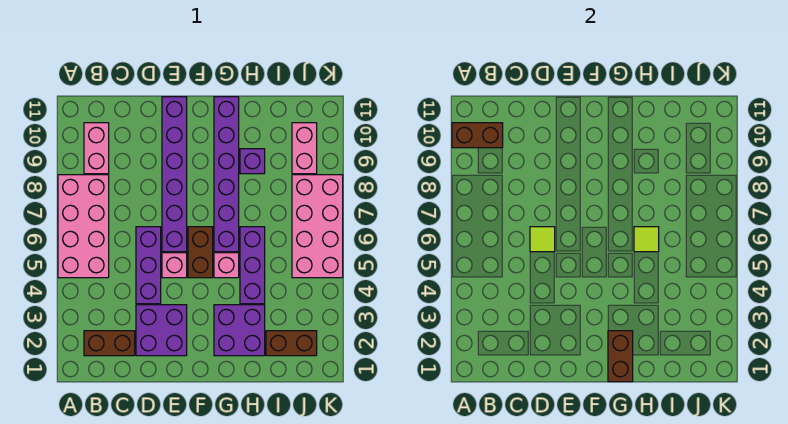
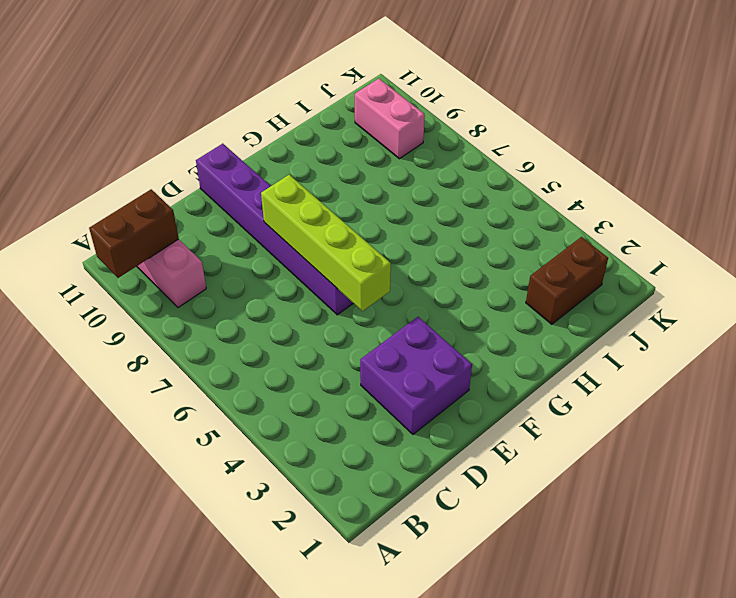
lime brick E5:E8 level 2 -> none
none -> pink brick A5:B8 level 1
none -> brown brick B2:C2 level 1
none -> purple brick D4:D6 level 1

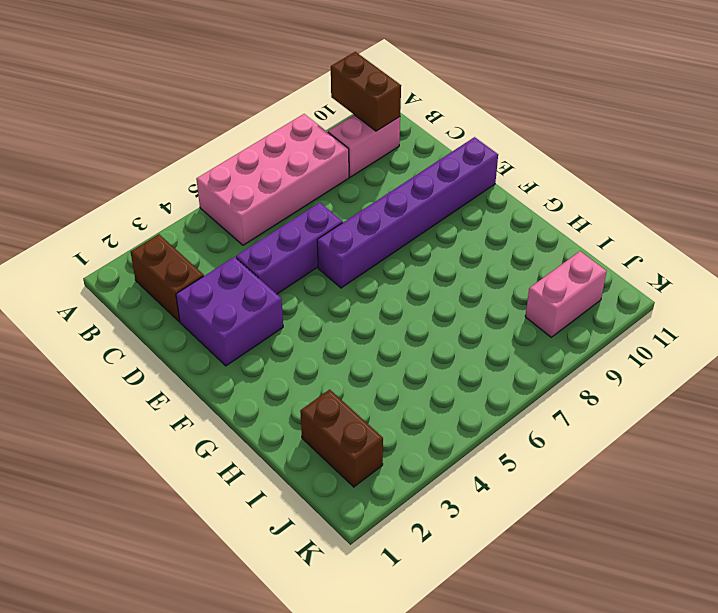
none -> pink brick E5 level 1
none -> brown brick F5:F6 level 1
none -> purple brick G2:H3 level 1

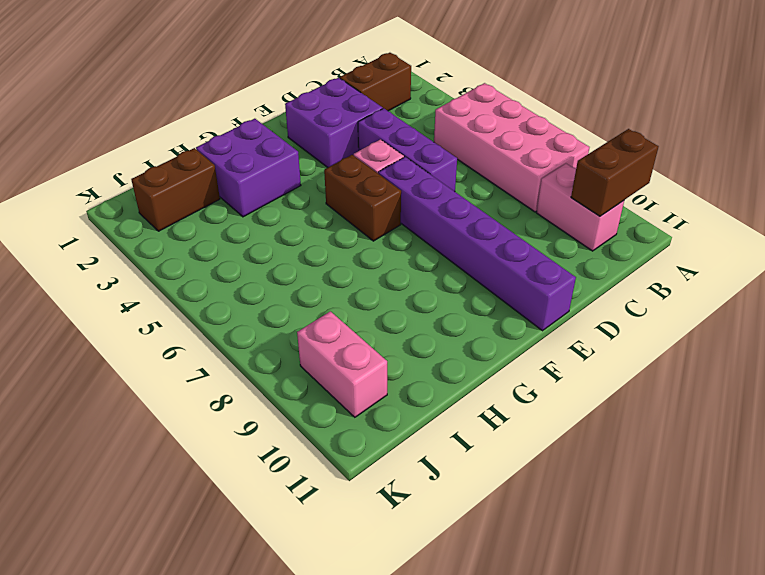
none -> pink brick G5 level 1
none -> purple brick G6:G11 level 1
none -> purple brick H4:H6 level 1

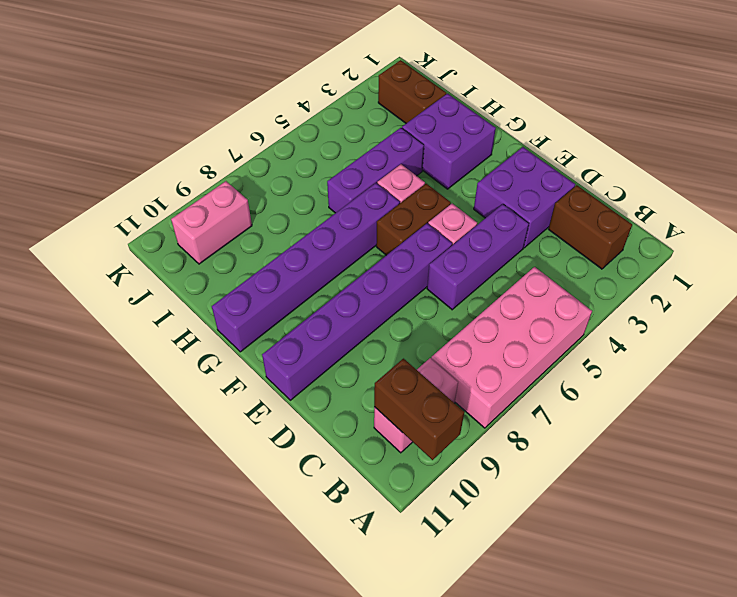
none -> purple brick H9 level 1
none -> pink brick J5:K8 level 1
none -> lime tile D6 level 2

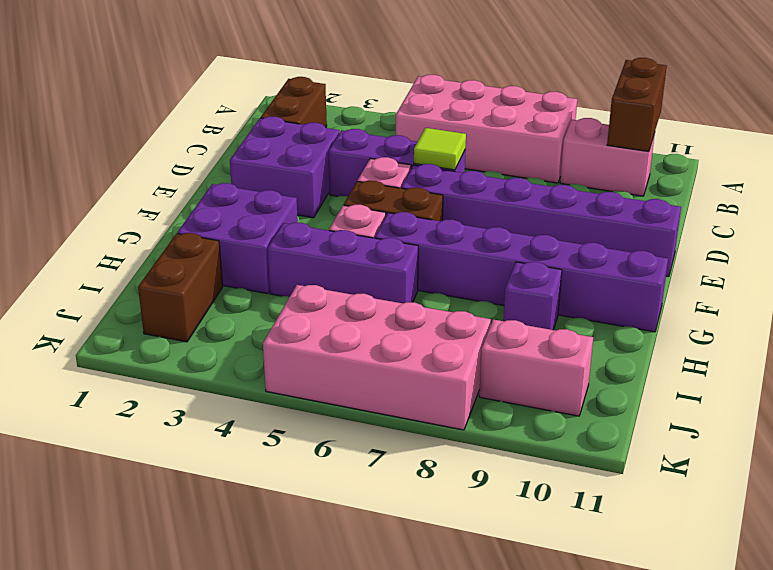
none -> brown brick G1:G2 level 2
none -> lime tile H6 level 2

